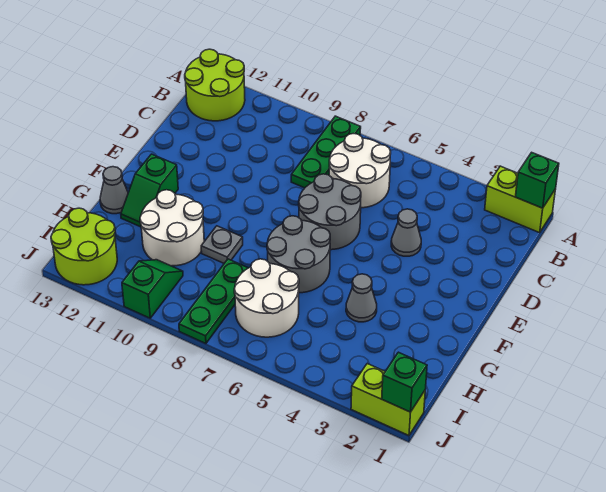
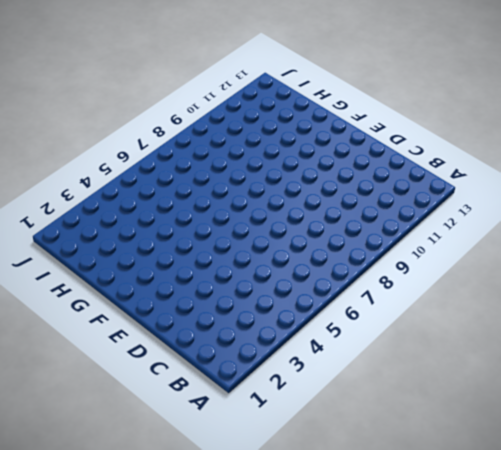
none -> lime brick A1:A2 level 1
none -> green plate A8:C8 level 1
none -> lime round brick A12:B13 level 1

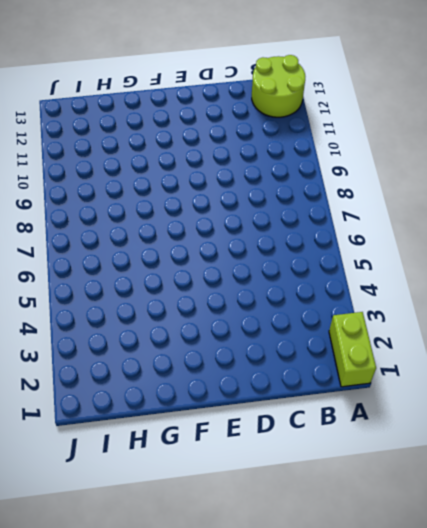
none -> green plate A8:C8 level 1
none -> white round brick B6:C7 level 1
none -> grey cone D4 level 1

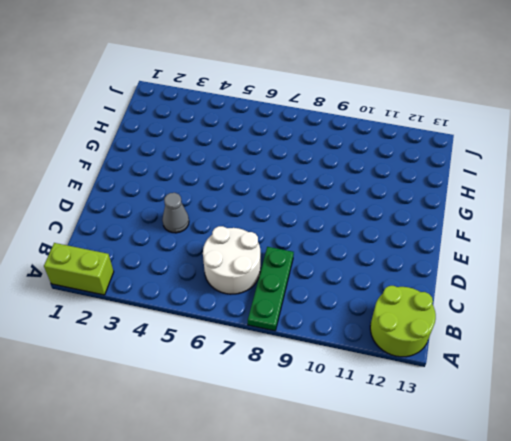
none -> grey round brick D6:E7 level 1
none -> grey round brick F6:G7 level 1
none -> green slope F12:G12 level 1 top F

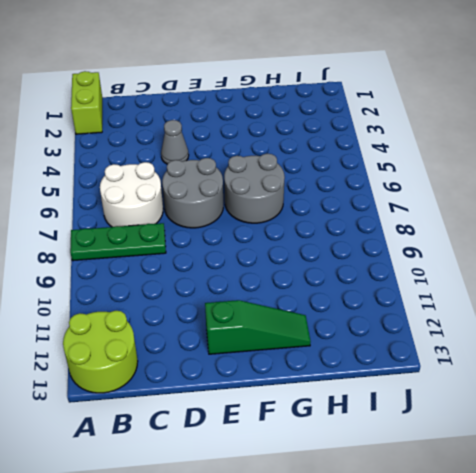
green slope E12:G12 level 1 top E -> green slope F12:G12 level 1 top F
none -> grey cone G4 level 1
none -> grey plate G9 level 1
none -> white round brick G10:H11 level 1

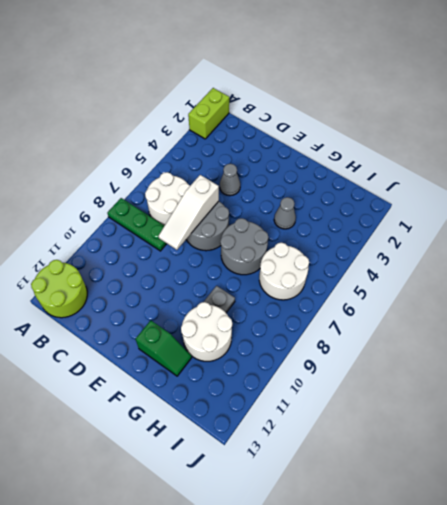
white slope D6:D8 level 2 top 6 -> none
none -> grey cone G13 level 1
none -> green plate H8:J8 level 1
none -> green slope I10:J10 level 1 top J

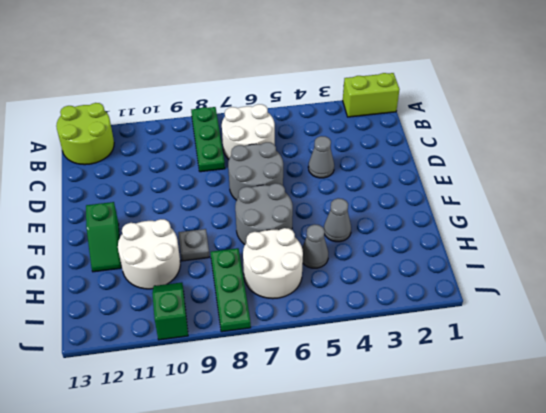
grey cone H5 level 1 -> grey cone G13 level 1
none -> lime round brick I12:J13 level 1
none -> lime brick J1:J2 level 1
none -> green brick A1 level 2

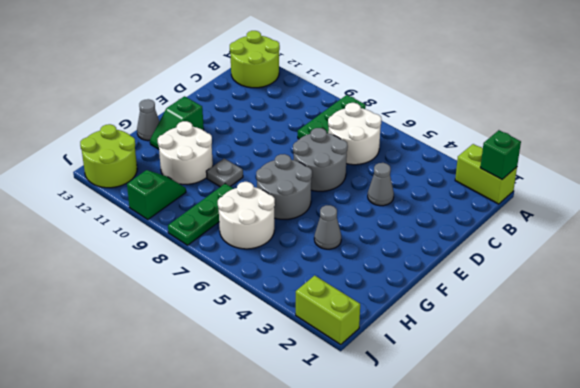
none -> green brick J1 level 2

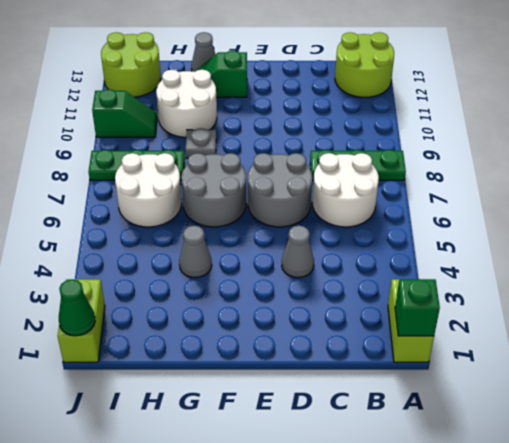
green cone J1 level 2 -> green brick J1 level 2

